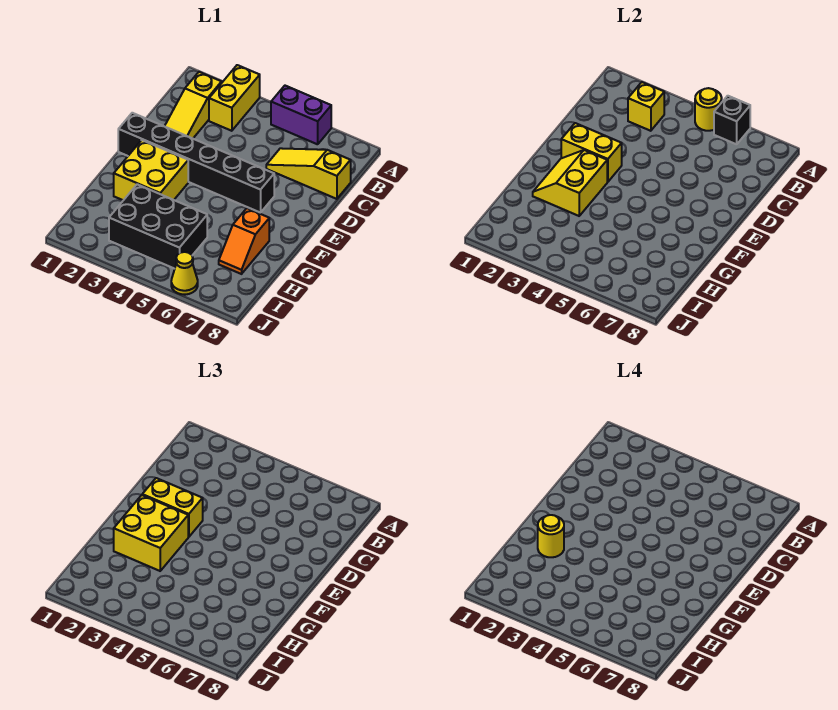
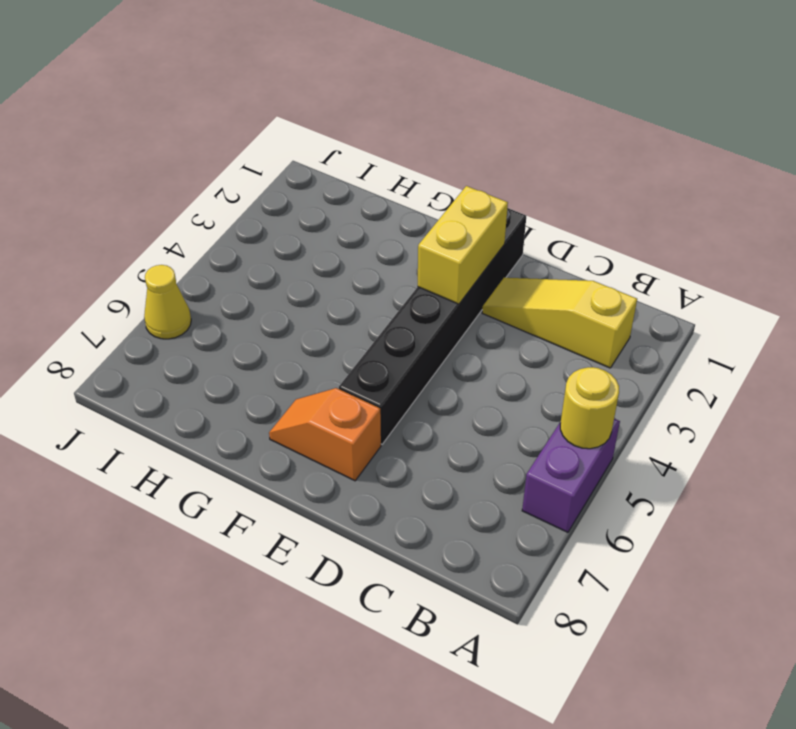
orange slope E7:F7 level 1 top E -> orange slope G7:H7 level 1 top G
none -> yellow brick A3:B3 level 1
none -> yellow slope C6:C8 level 1 top 8
none -> yellow brick F2:G3 level 1

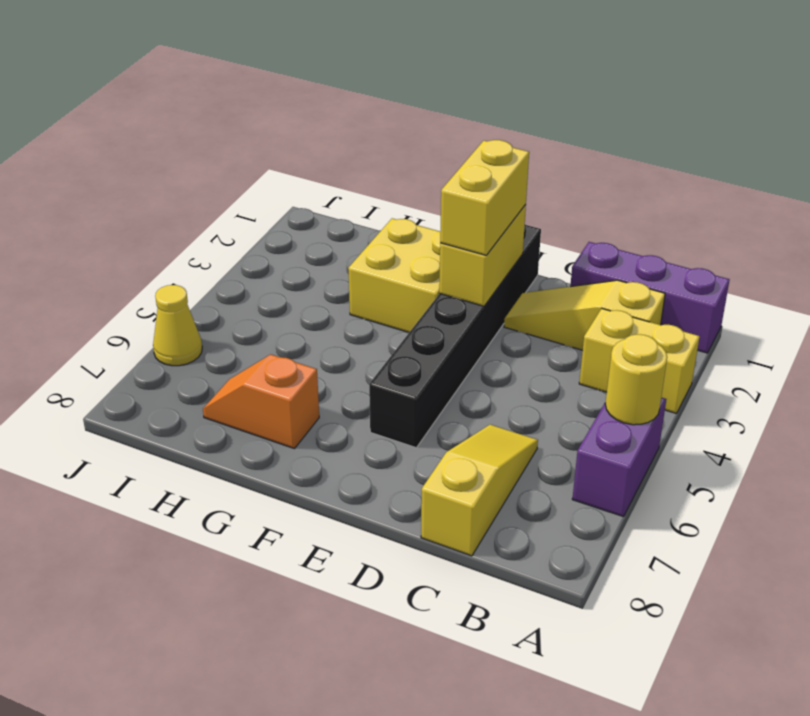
purple brick A1:C1 level 1 -> none
none -> black brick H3:I5 level 1
none -> black brick A6 level 2
none -> yellow brick B3 level 2

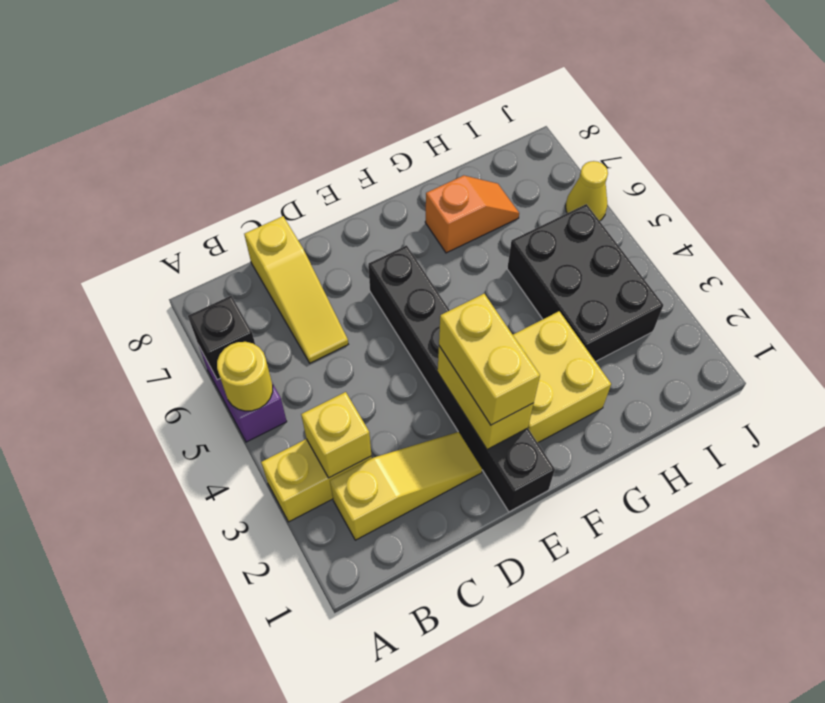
none -> yellow slope F2:G3 level 2 top 3
none -> yellow brick F2:G3 level 3
none -> yellow round brick G2 level 4

